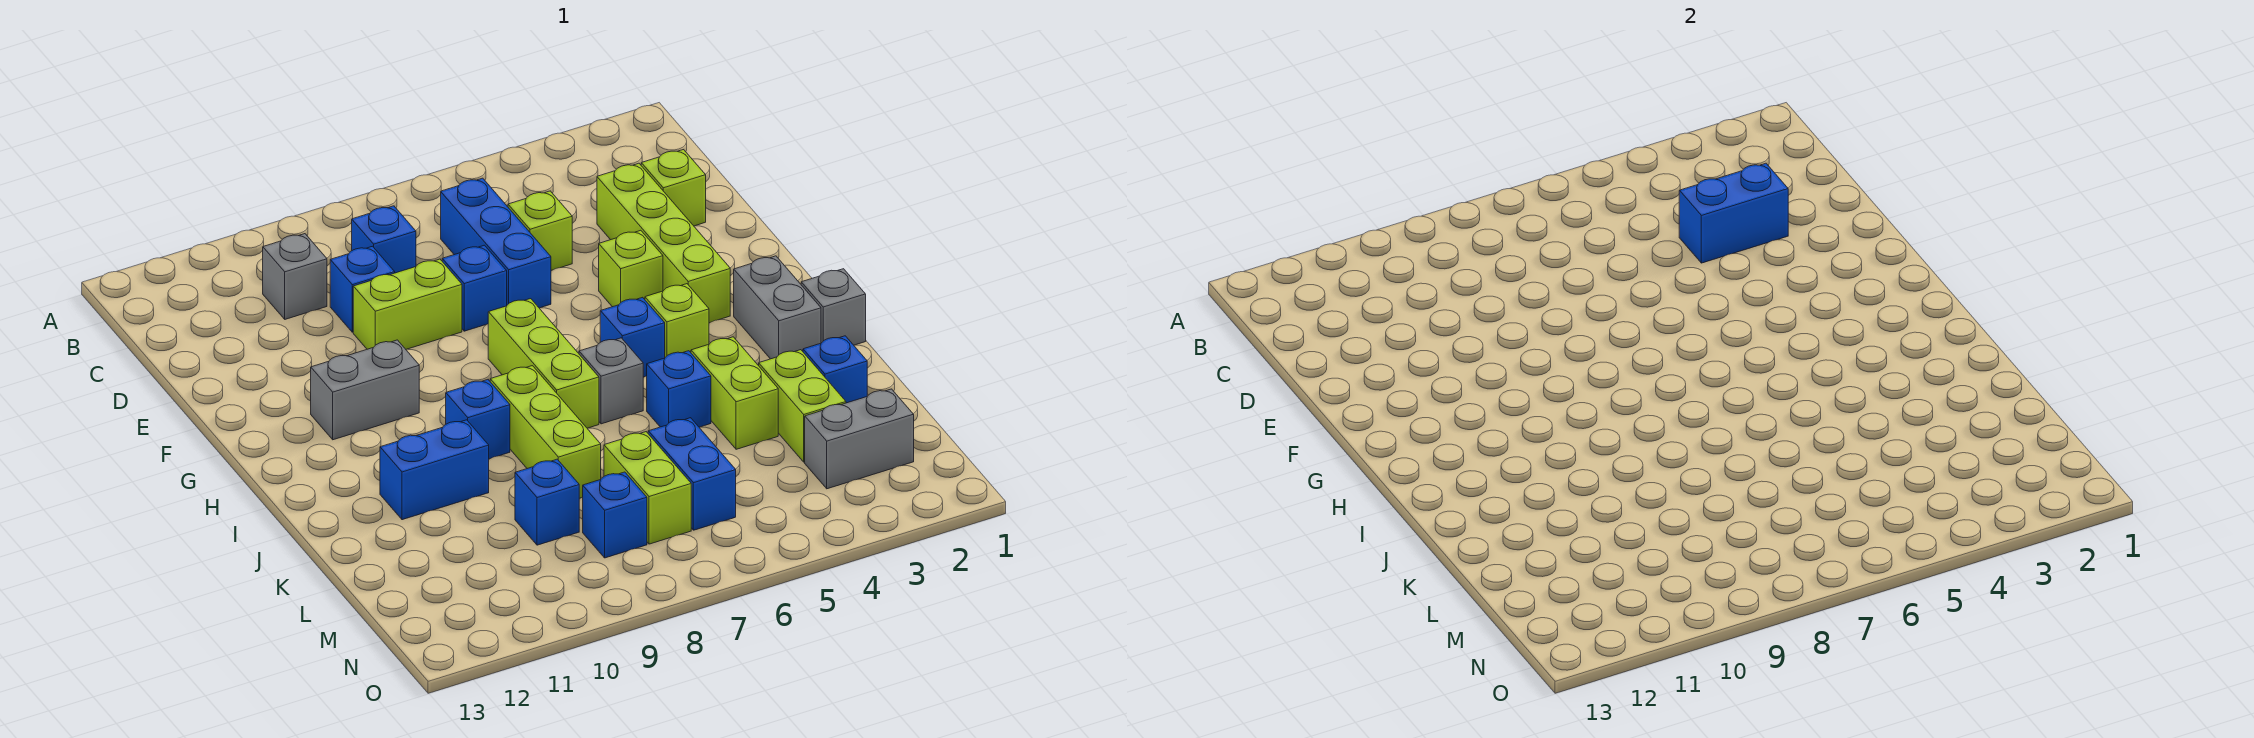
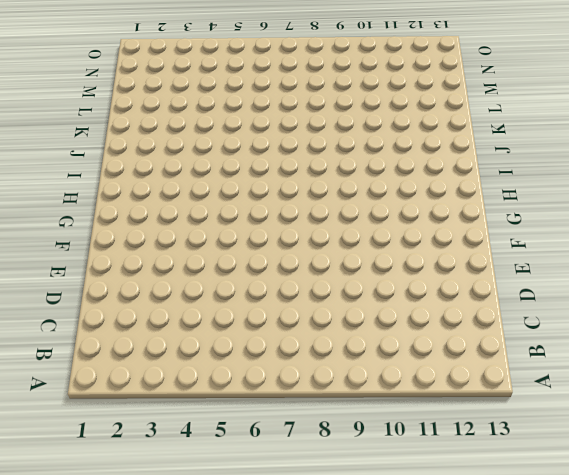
none -> blue brick C6:E6 level 1
none -> blue brick C8 level 1
none -> grey brick C10 level 1
none -> lime brick D2 level 1

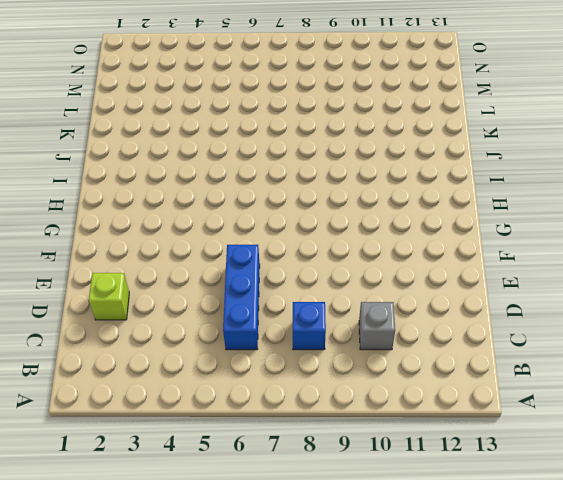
none -> lime brick D3:G3 level 1
none -> lime brick D5 level 1
none -> blue brick D9 level 1
none -> blue brick E7 level 1

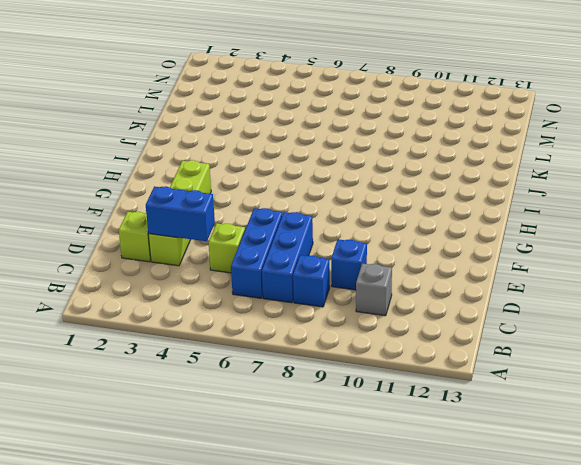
blue brick C7:E7 level 1 -> blue brick E7 level 1
none -> lime brick E8:E9 level 1
none -> lime brick F4 level 1
none -> lime brick G7:I7 level 1
none -> grey brick G10:G11 level 1

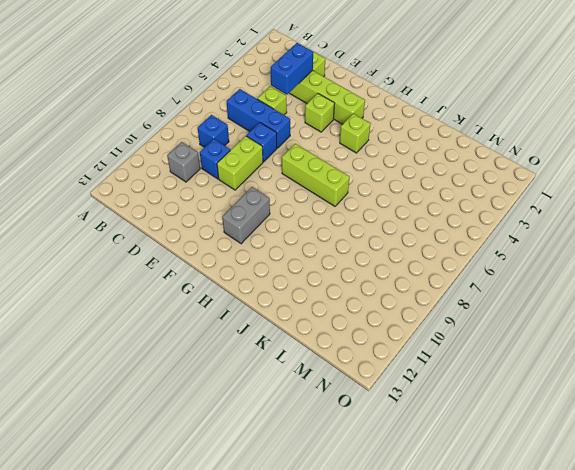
none -> grey brick H2:I2 level 1
none -> blue brick H5 level 1
none -> grey brick I1 level 1
none -> grey brick I6 level 1

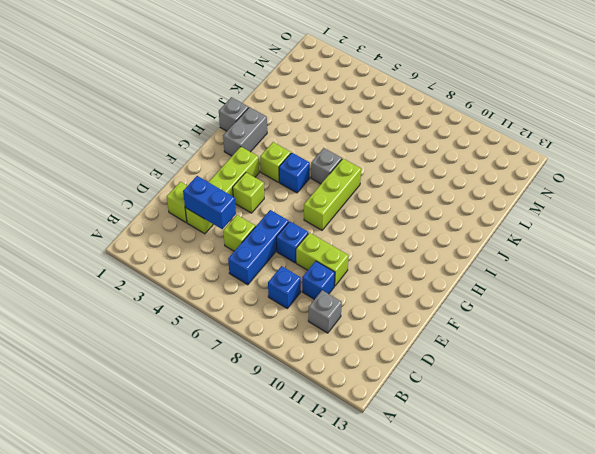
none -> grey brick G10:G11 level 1
none -> lime brick I8:K8 level 1
none -> blue brick I9 level 1
none -> lime brick J4:K4 level 1

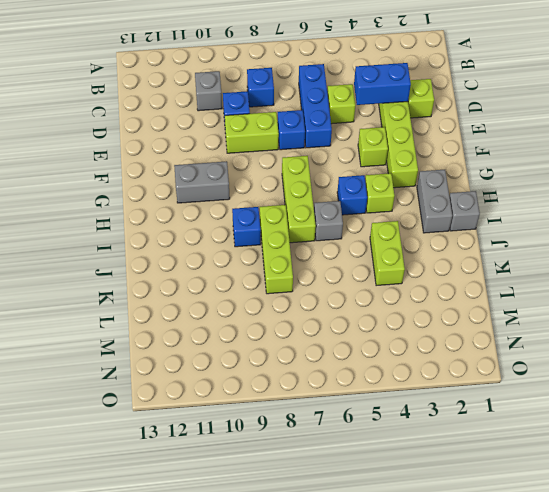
none -> blue brick J5 level 1
none -> blue brick J10:J11 level 1
none -> blue brick K2 level 1
none -> lime brick K3:L3 level 1

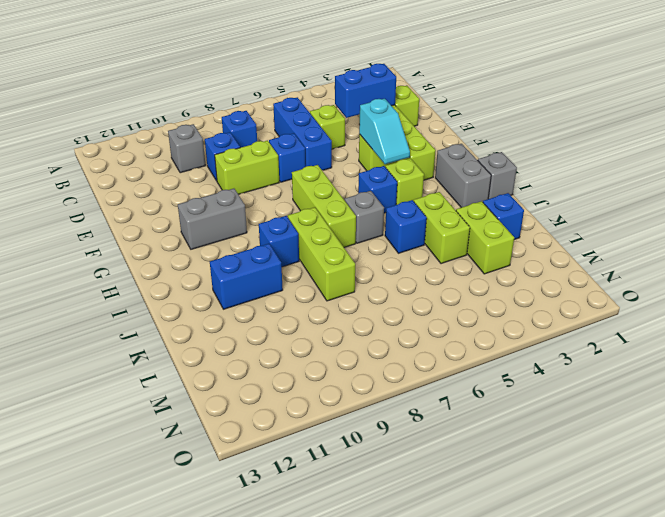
cyan slope F4:G4 level 2 top F -> none
none -> blue brick L6:M6 level 1
none -> lime brick L7:M7 level 1
none -> blue brick L9 level 1
none -> grey brick M2:M3 level 1

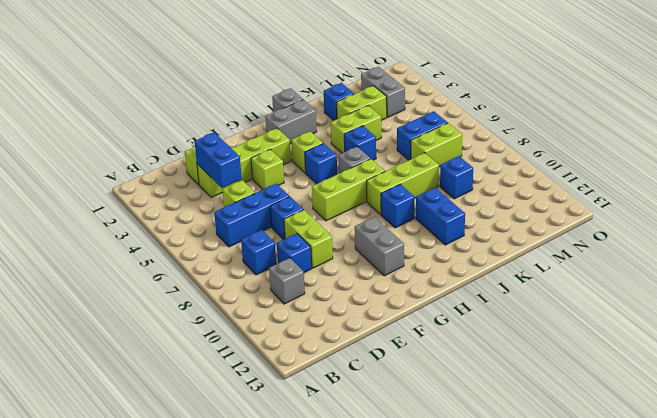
none -> blue brick M8 level 1

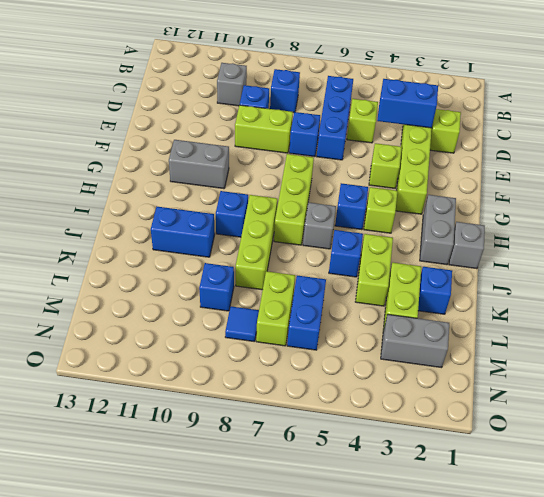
blue tile M8 level 1 -> blue brick M8 level 1

